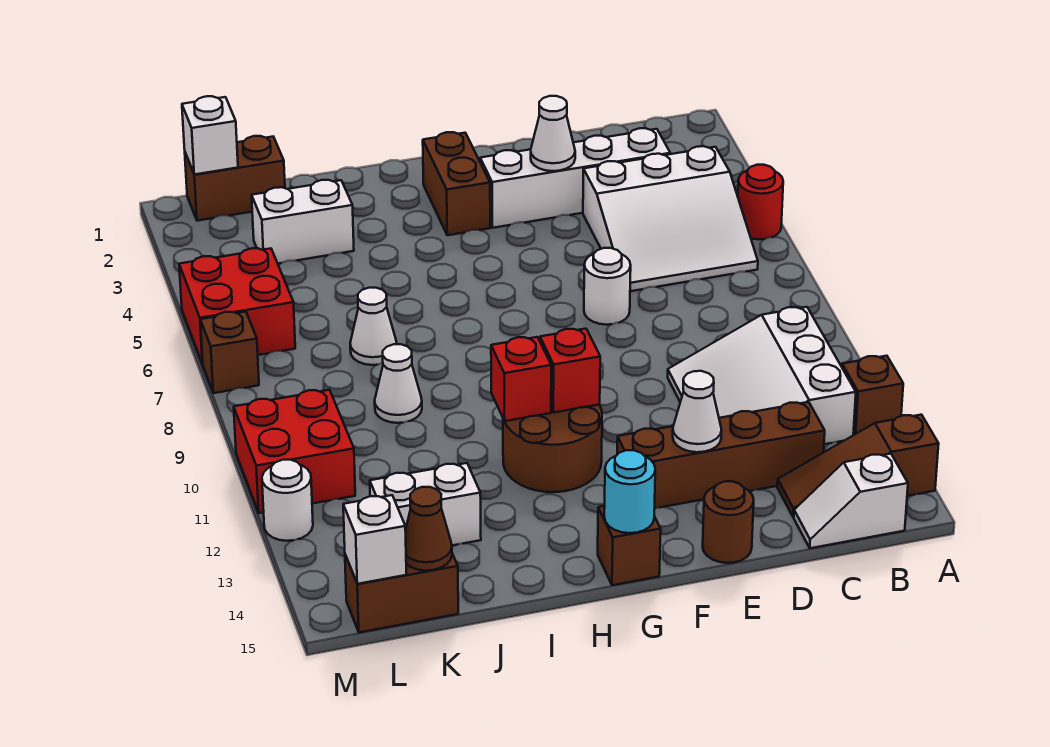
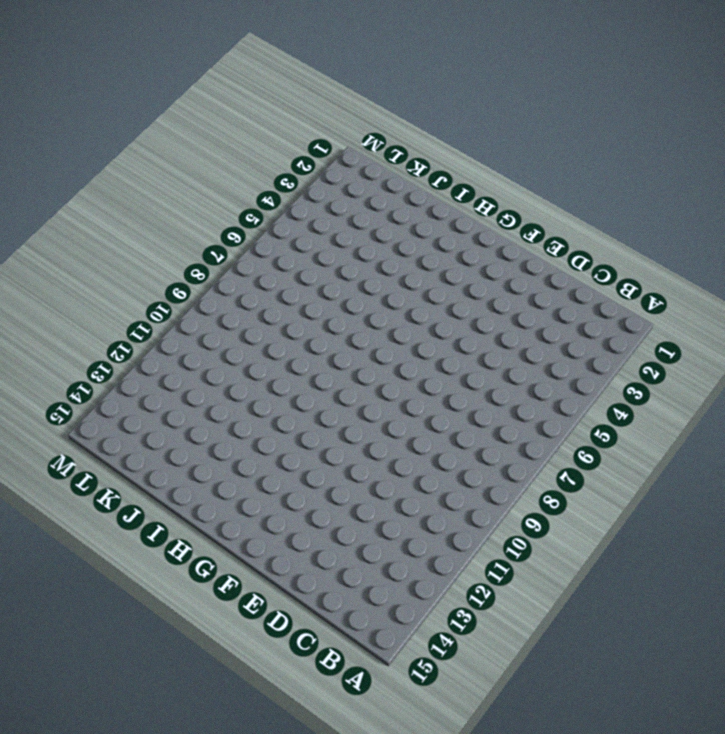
none -> red round brick A5 level 1
none -> brown brick A12 level 1
none -> brown slope A14:C14 level 1 top A
none -> white slope B4:D6 level 1 top 4

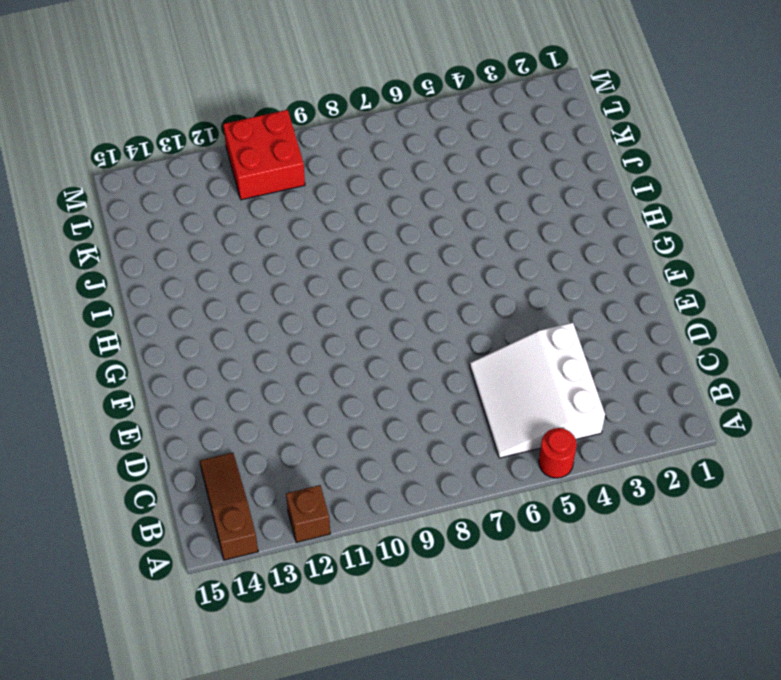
none -> white slope B10:D12 level 1 top B
none -> white slope B15:C15 level 1 top B
none -> white brick C3:F3 level 1
none -> brown brick C13:F13 level 1

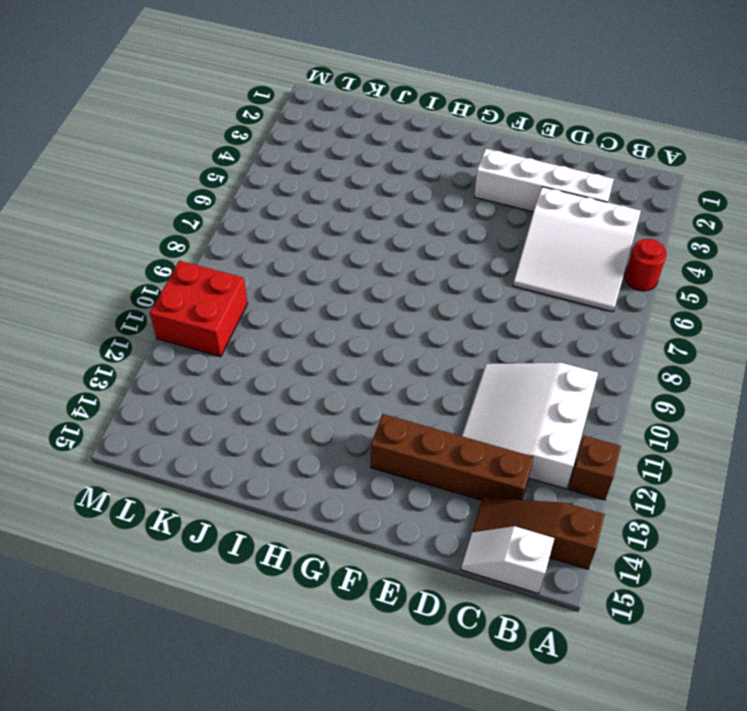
none -> white round brick E7 level 1
none -> brown round brick E15 level 1
none -> brown brick G2:G3 level 1
none -> brown round brick G11:H12 level 1

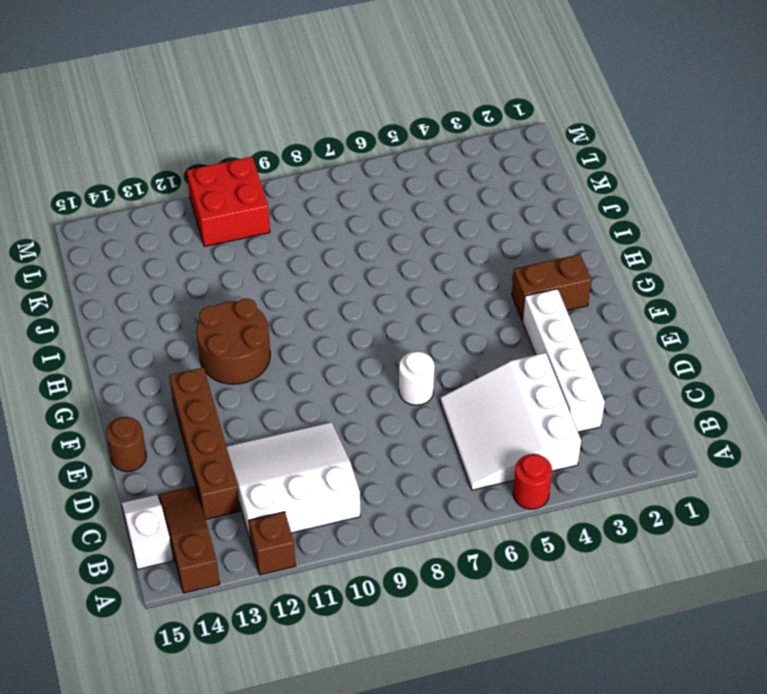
none -> brown brick G15 level 1
none -> white brick J3:K3 level 1
none -> white cone J7 level 1
none -> white cone J9 level 1

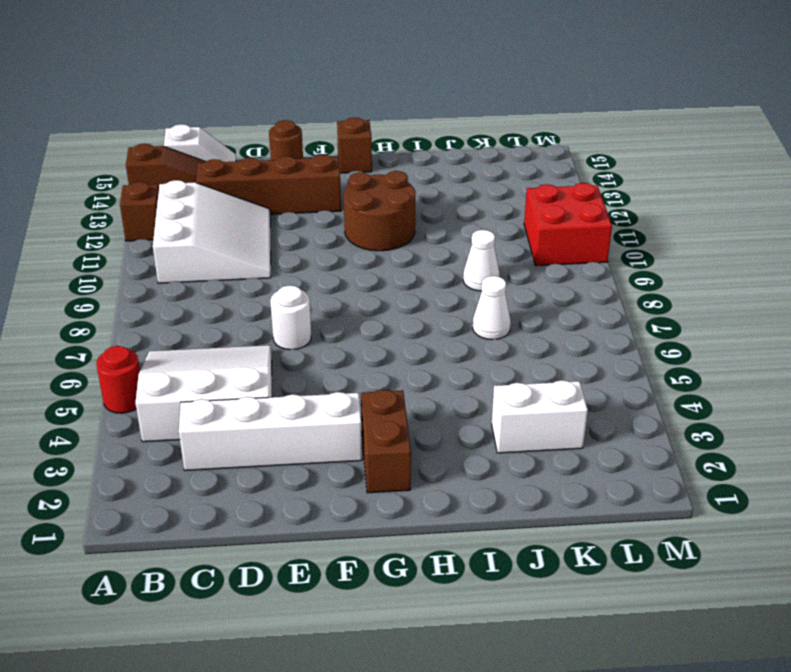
none -> white brick J13:K13 level 1
none -> brown brick K1:L1 level 1
none -> brown brick K15:L15 level 1
none -> red brick L5:M6 level 1

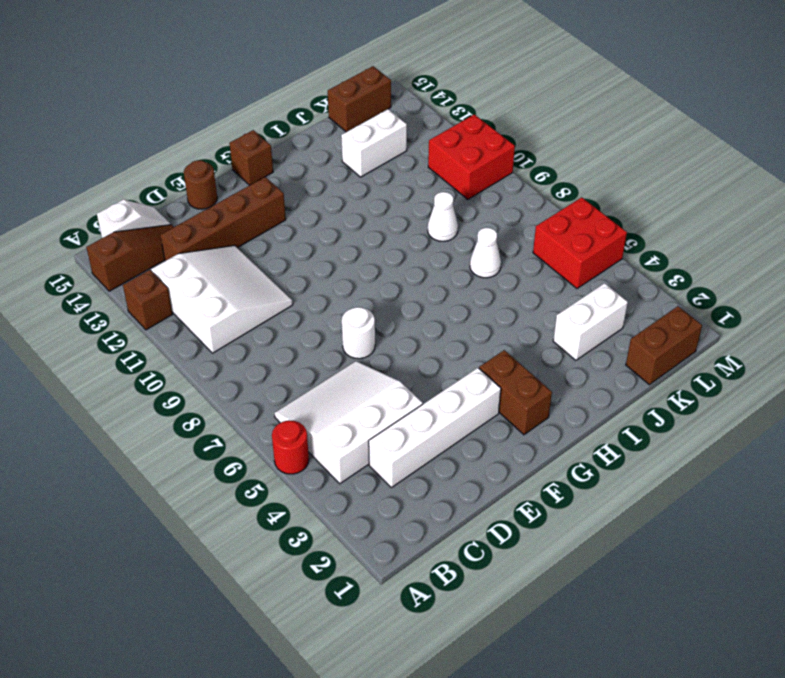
none -> brown round brick G11:H12 level 1
none -> brown brick M7 level 1
none -> white round brick M12 level 1
none -> white cone E3 level 2

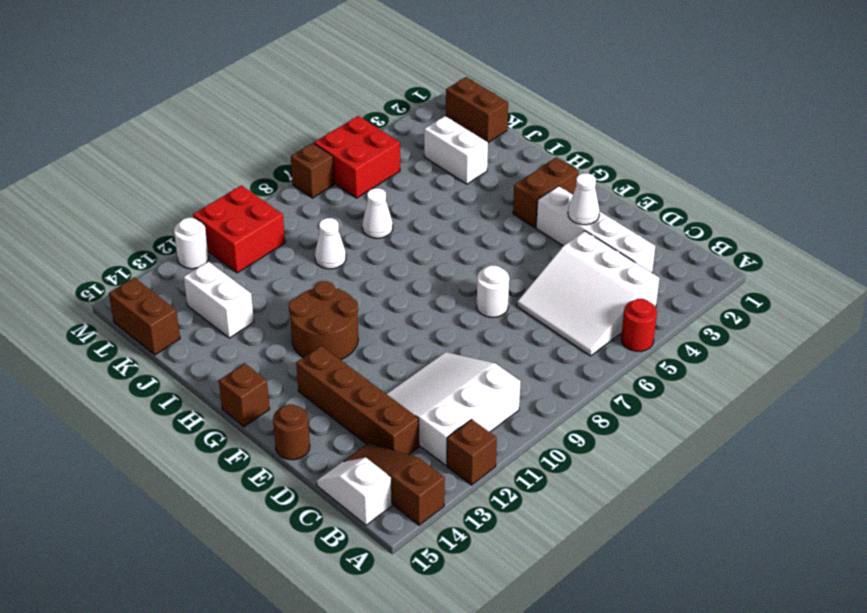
none -> white cone E13 level 2
none -> red brick G11 level 2
none -> cyan round brick G15 level 2
none -> red brick H11 level 2

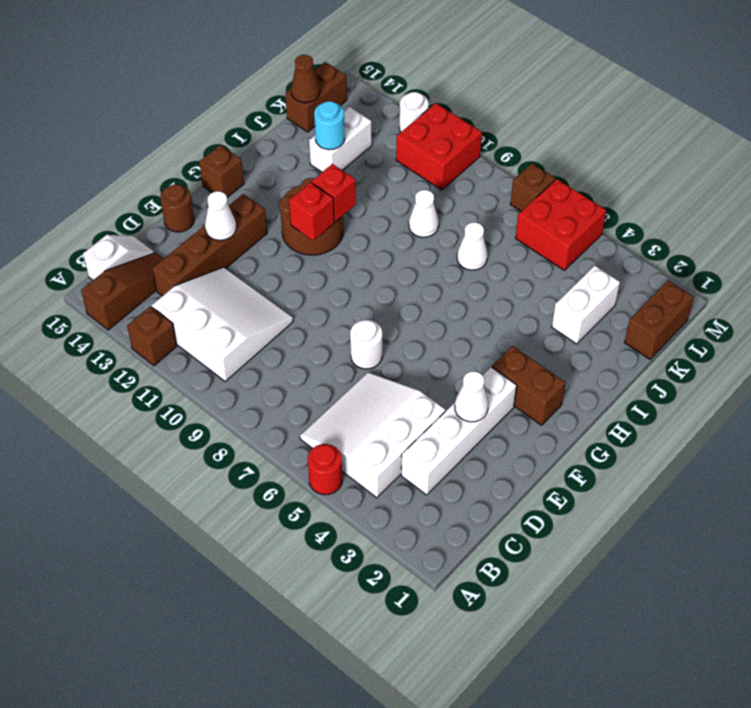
cyan round brick J13 level 2 -> cyan round brick G15 level 2
none -> white brick L1 level 2
none -> white brick L15 level 2

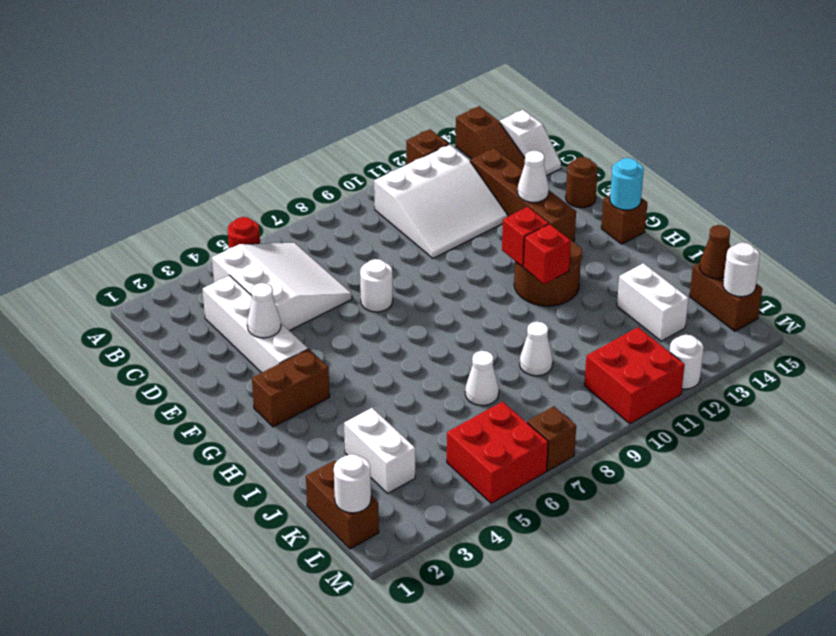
white round brick L1 level 2 -> white brick L1 level 2
white round brick L15 level 2 -> white brick L15 level 2

